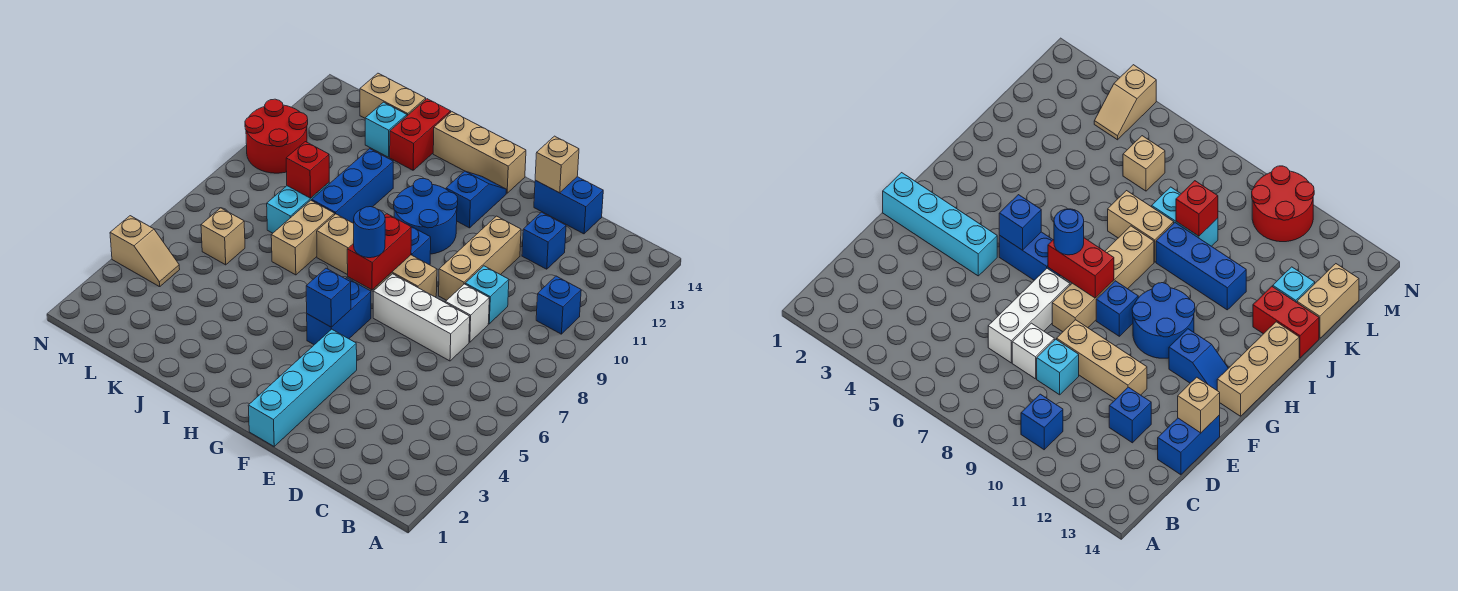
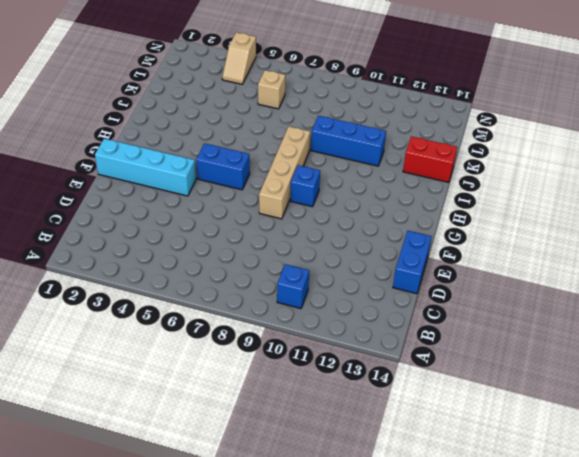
none -> white brick D7:F7 level 1
none -> white brick D8 level 1
none -> cyan brick D9 level 1

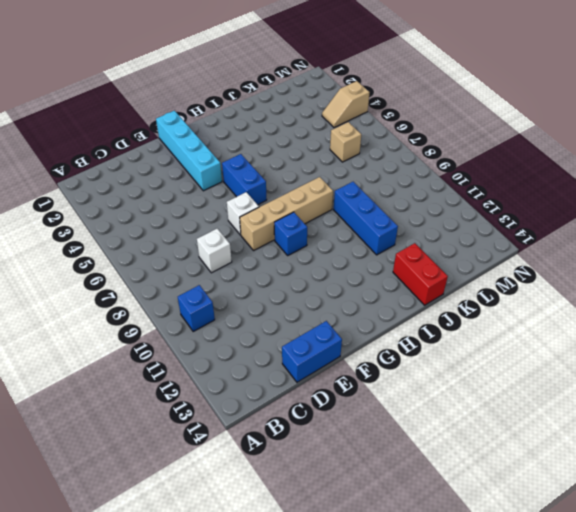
white brick F7 level 1 -> white brick D7:F7 level 1
none -> cyan brick D9 level 1
none -> blue brick D12 level 1
none -> tan brick E9:E11 level 1

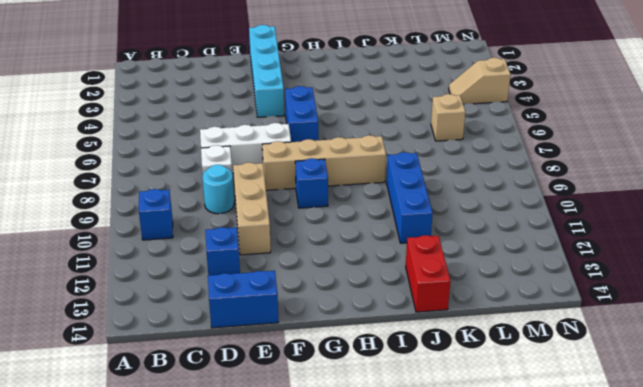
cyan round brick D9 level 1 -> cyan brick D9 level 1
none -> blue round brick G10:H11 level 1
none -> blue slope G12:G13 level 1 top 12
none -> tan brick G14:I14 level 1

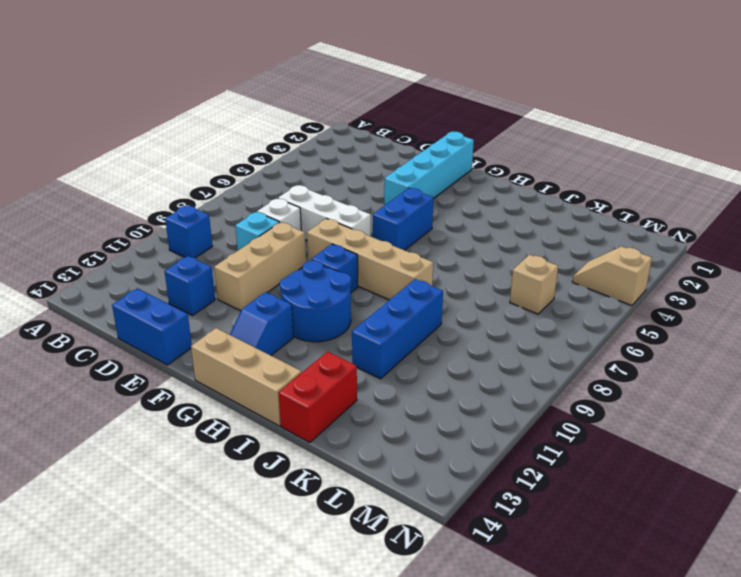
none -> tan brick J7:J8 level 1
none -> cyan brick K8:K9 level 1
none -> cyan brick K13 level 1

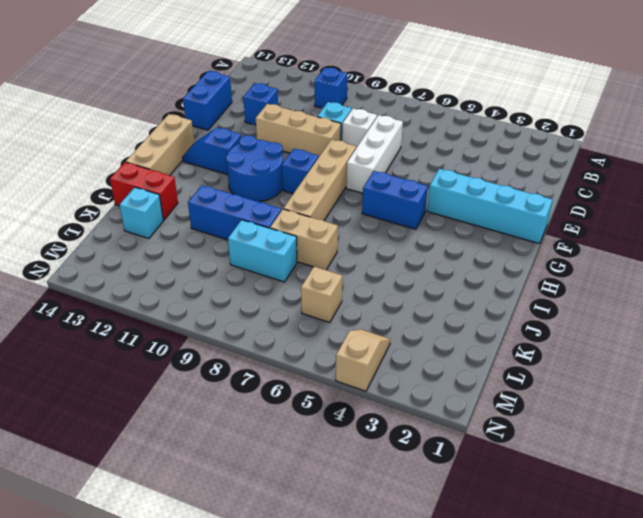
none -> tan brick K14:L14 level 1
none -> red round brick M10:N11 level 1
none -> tan brick E14 level 2

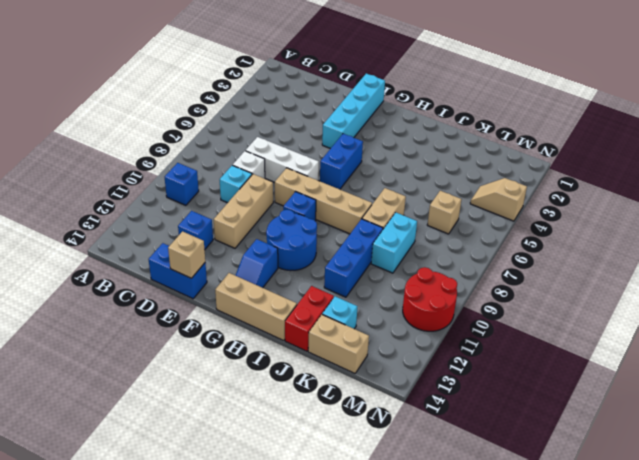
none -> blue brick G5 level 2
none -> red brick G7:G8 level 2
none -> red brick K9 level 2

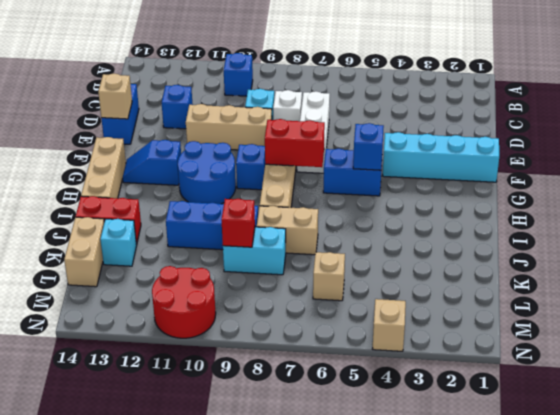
none -> blue round brick G7 level 3

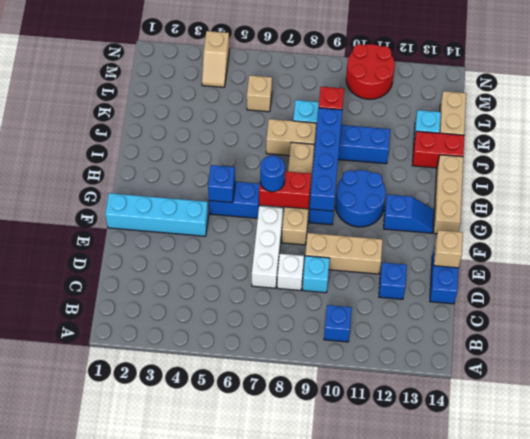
blue brick G9:J9 level 2 -> none

